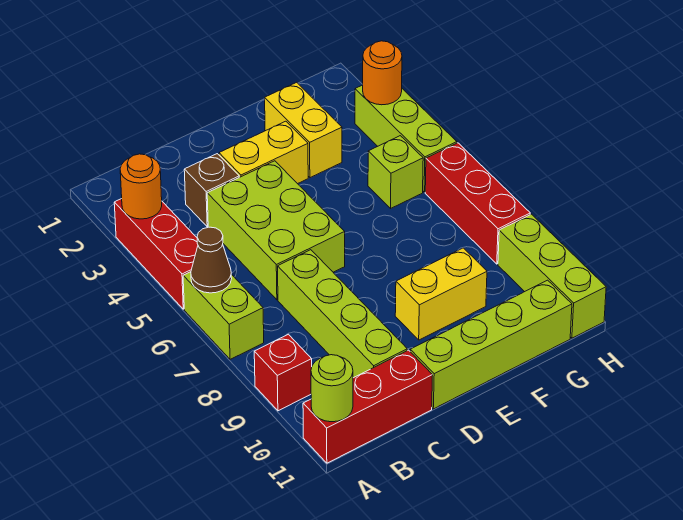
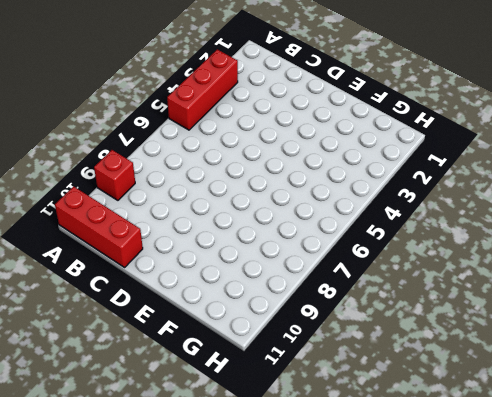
none -> lime brick A6:A7 level 1
none -> brown brick C3 level 1
none -> lime brick C4:D6 level 1

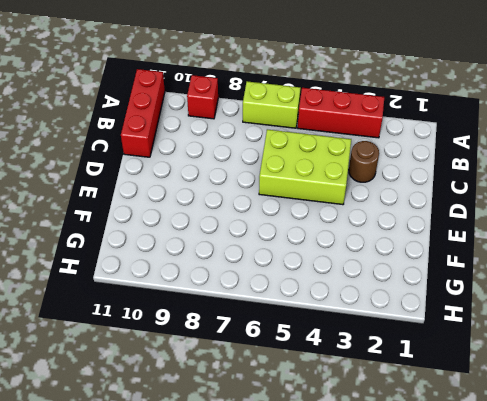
brown round brick C3 level 1 -> brown brick C3 level 1
none -> lime brick C7:C10 level 1
none -> yellow brick D3:E3 level 1
none -> lime brick D11:G11 level 1

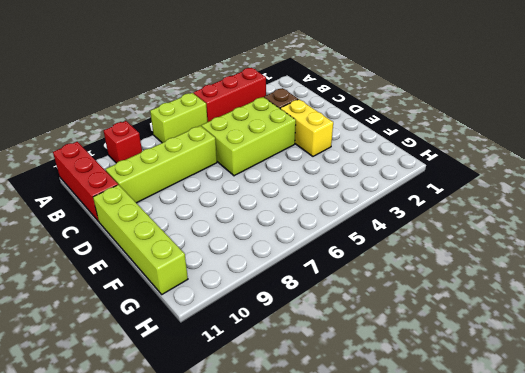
none -> yellow brick E9:F9 level 1
none -> yellow brick F2:F3 level 1
none -> lime brick G5 level 1

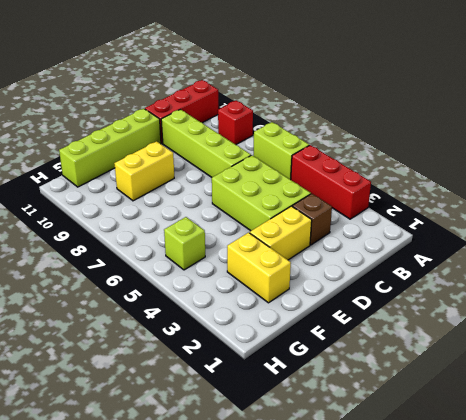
none -> lime brick H3:H5 level 1
none -> red brick H6:H8 level 1
none -> lime brick H9:H11 level 1

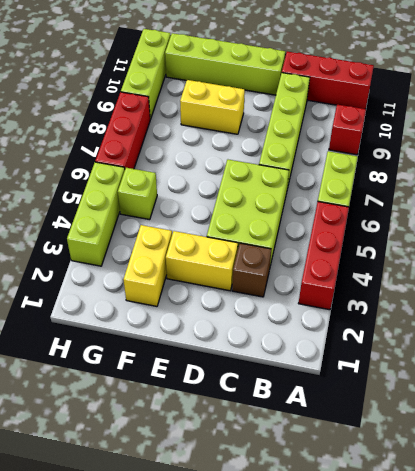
none -> orange round brick A3 level 2
none -> brown cone A6 level 2
none -> lime round brick A11 level 2

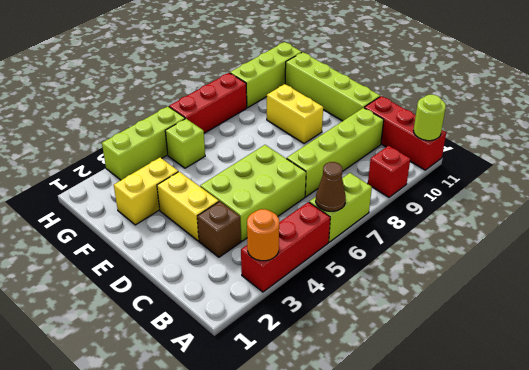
none -> orange round brick H3 level 2

